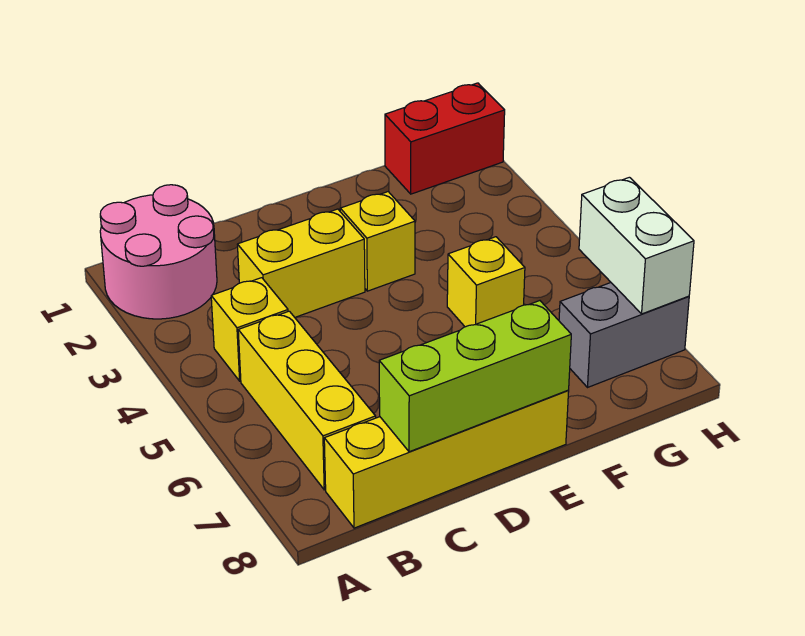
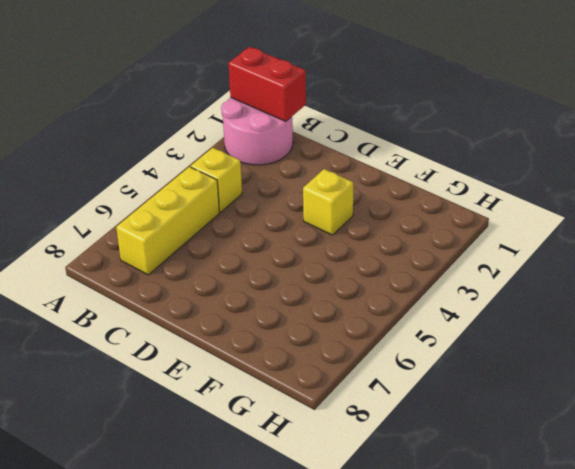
red brick A1:B1 level 2 -> red brick G1:H1 level 1
none -> yellow brick B8:E8 level 1
none -> yellow brick C3:D3 level 1

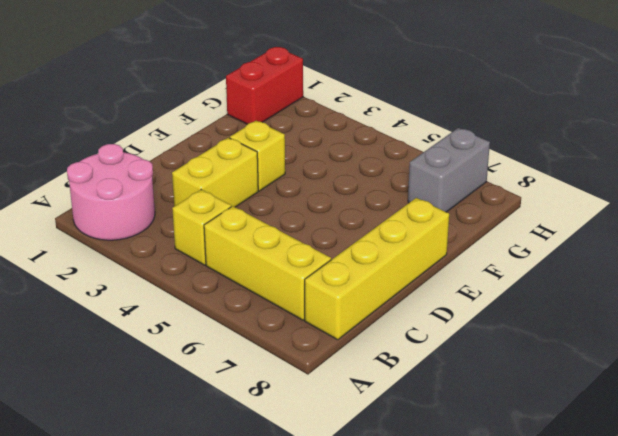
none -> yellow brick F5 level 1
none -> lime brick C8:E8 level 2

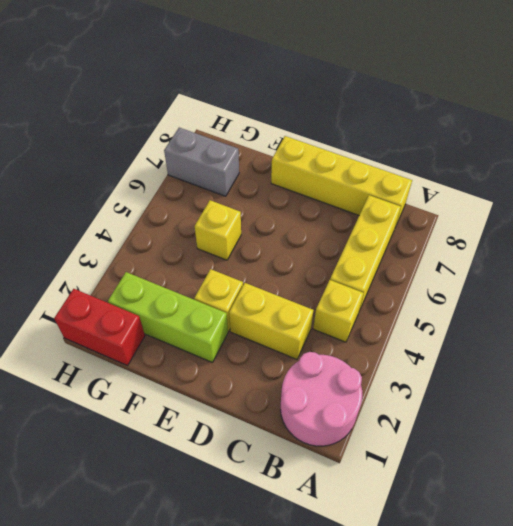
lime brick E2:G2 level 1 -> lime brick C8:E8 level 2
none -> white brick H6:H7 level 2

